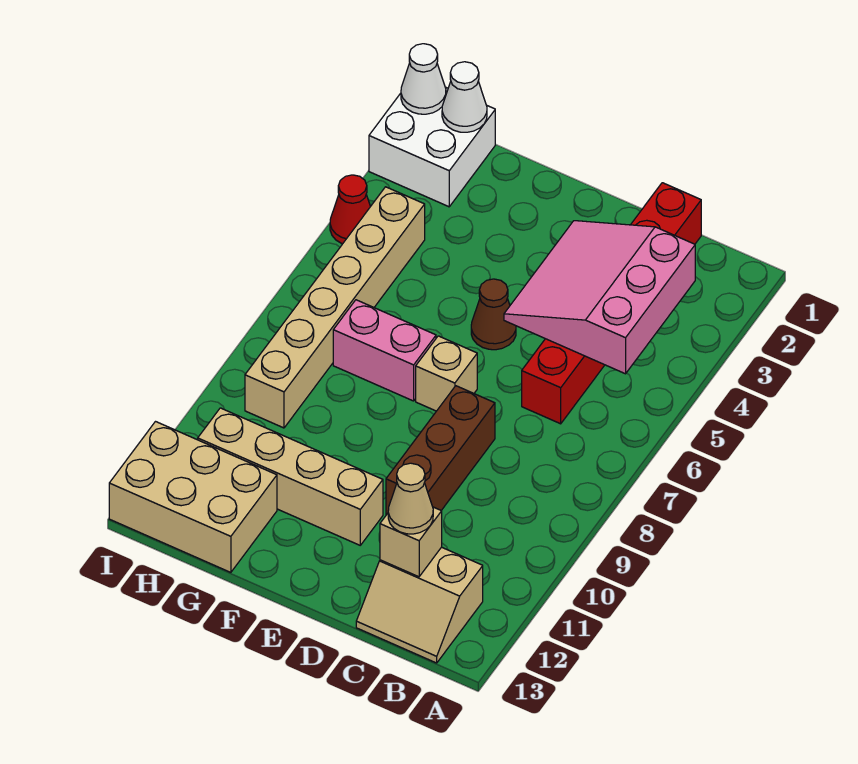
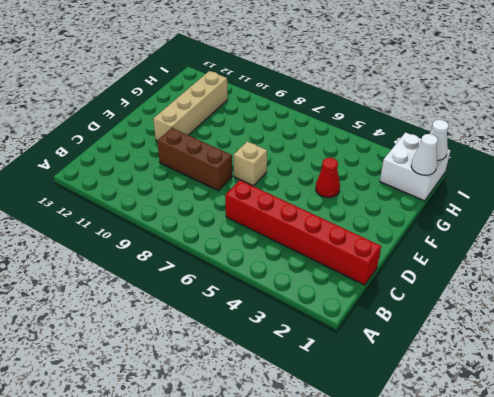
red cone F4 level 1 -> red cone I4 level 1
none -> tan slope B12:C13 level 1 top 12
none -> brown cone E5 level 1
none -> pink brick F7:G7 level 1

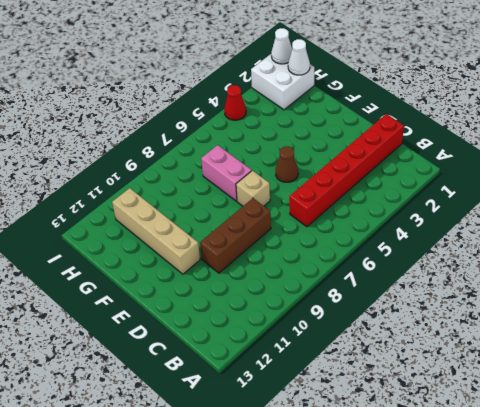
none -> tan slope B12:C13 level 1 top 12
none -> tan brick G12:I13 level 1
none -> tan brick H4:H9 level 1

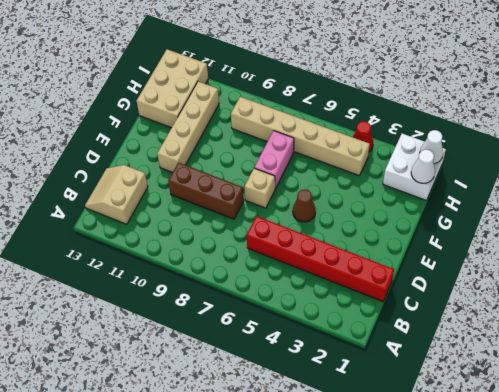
none -> pink slope B3:D5 level 2 top B
none -> tan brick C12 level 2
none -> tan cone C12 level 3

